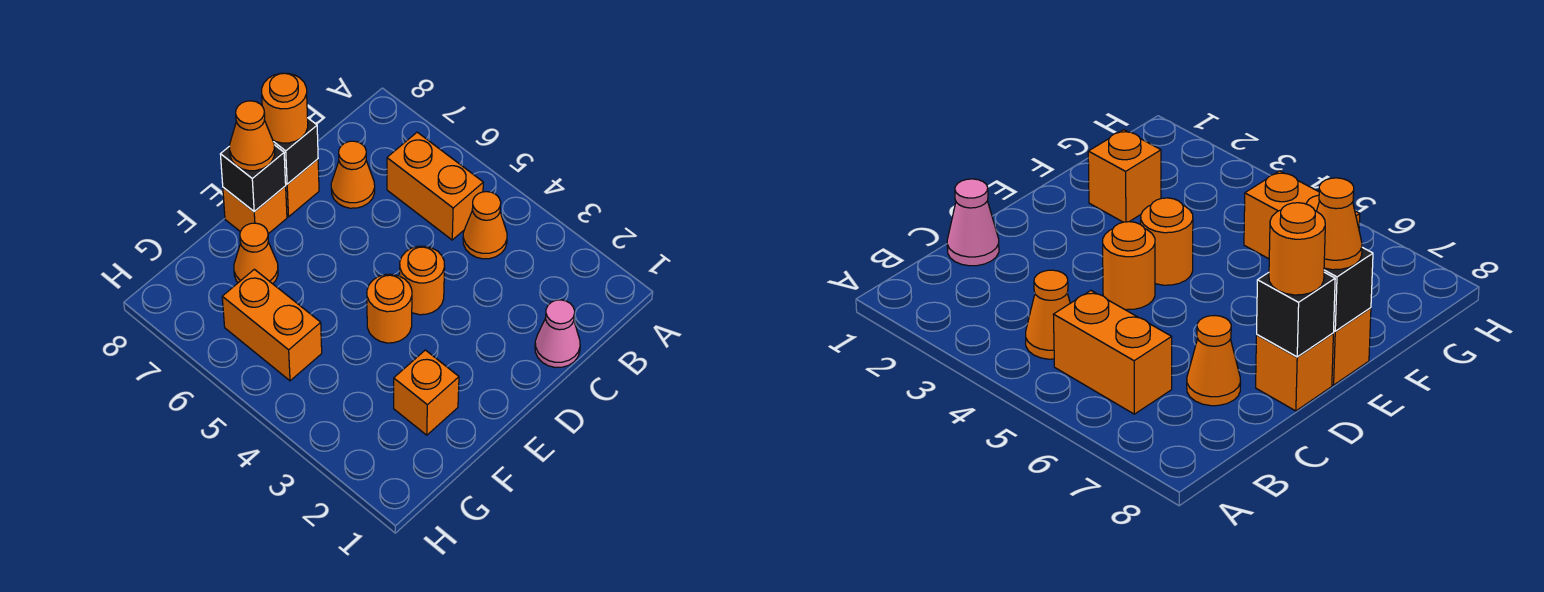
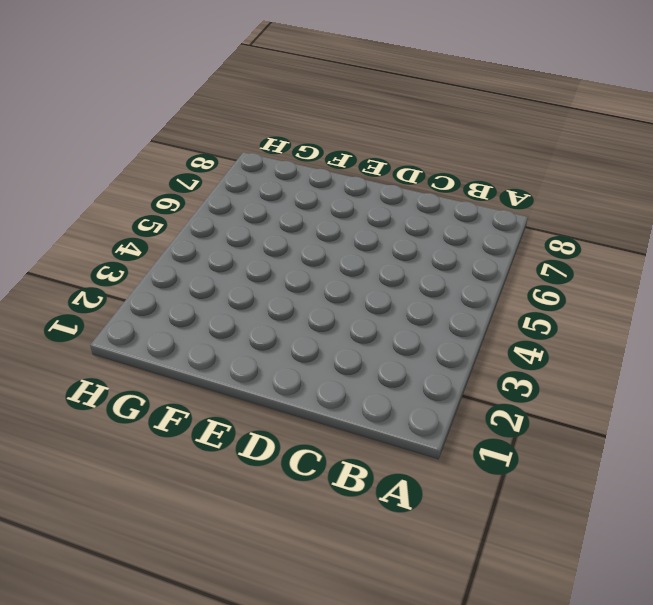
none -> orange cone B4 level 1
none -> orange brick B5:B6 level 1
none -> pink cone C1 level 1

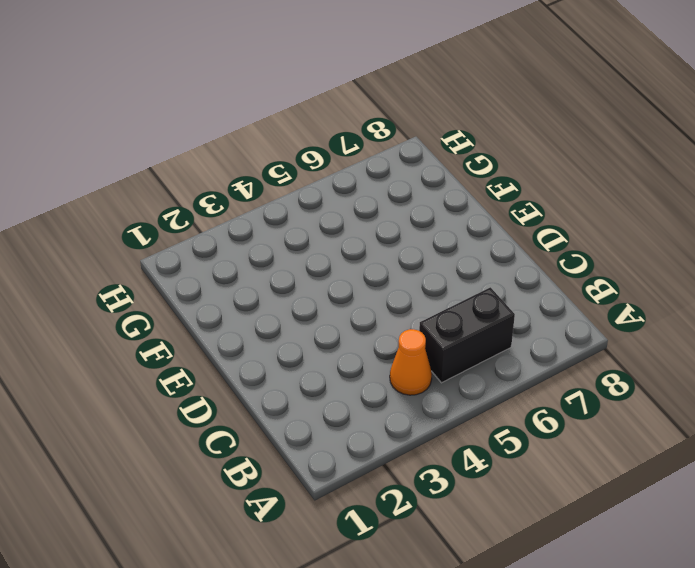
black brick B5:B6 level 1 -> orange brick B5:B6 level 1
none -> pink cone C1 level 1
none -> orange cone C7 level 1
none -> orange round brick D4 level 1

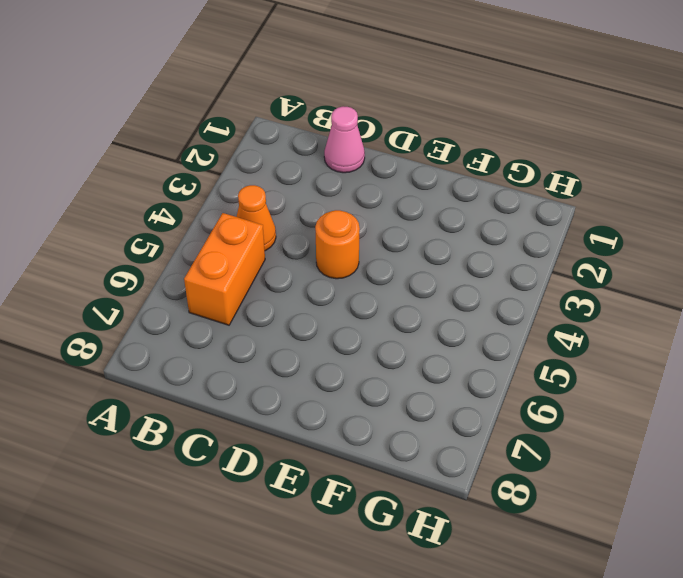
none -> orange cone C7 level 1
none -> orange brick D8 level 1
none -> orange round brick E4 level 1

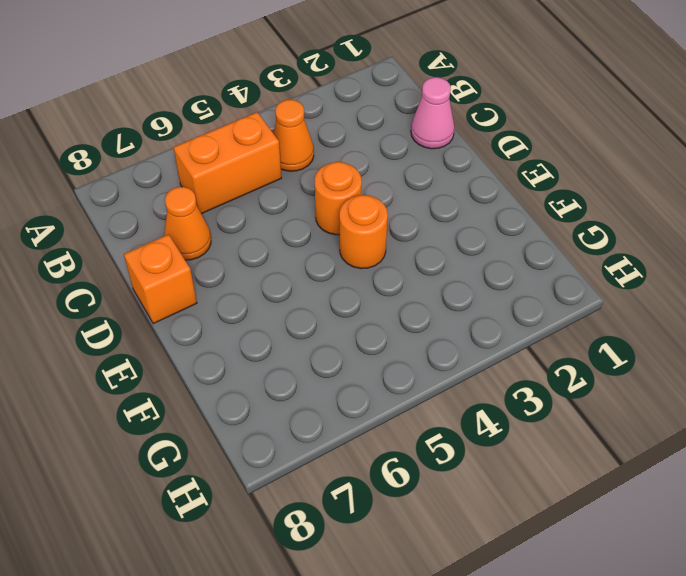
none -> orange brick E8 level 1
none -> orange brick F2 level 1
none -> orange cone F7 level 1

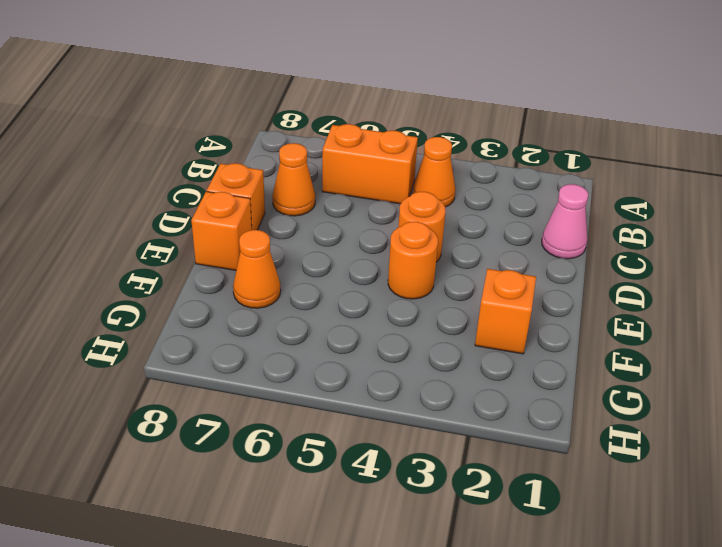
none -> orange brick G5:G6 level 1
none -> black brick D8 level 2
none -> black brick E8 level 2

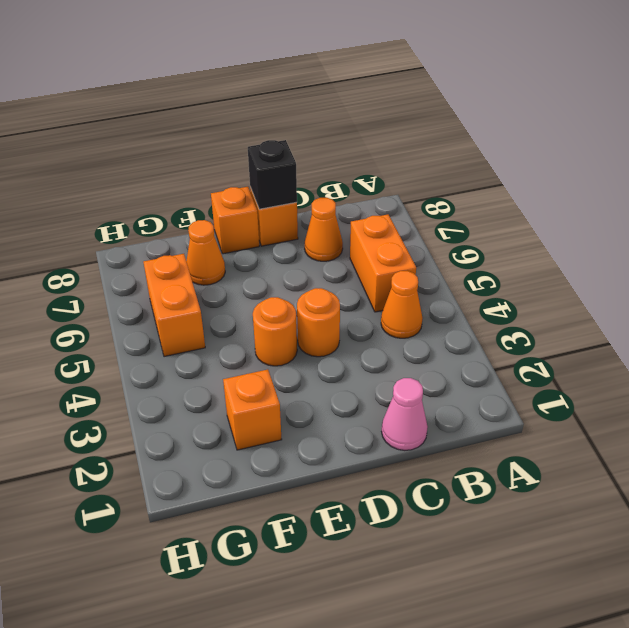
none -> black brick E8 level 2
none -> orange round brick D8 level 3
none -> orange cone E8 level 3

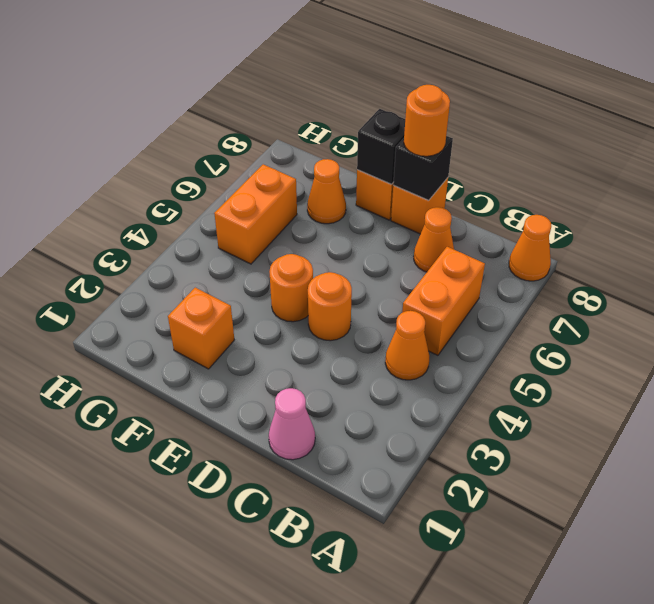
orange cone A8 level 1 -> orange cone E8 level 3

